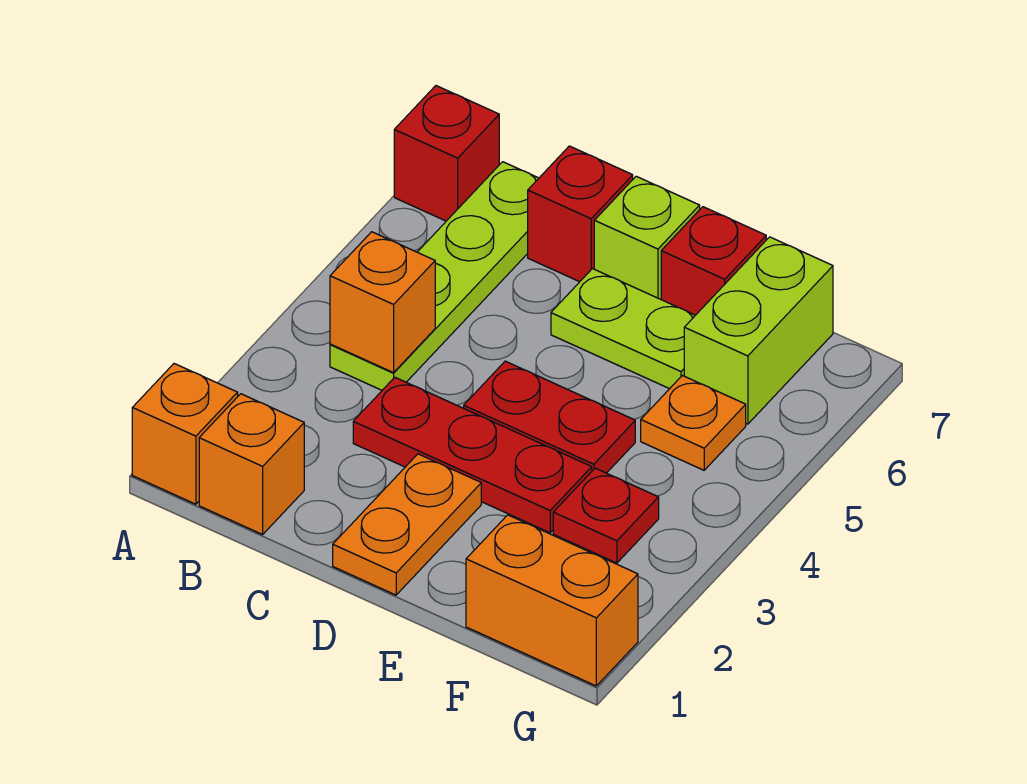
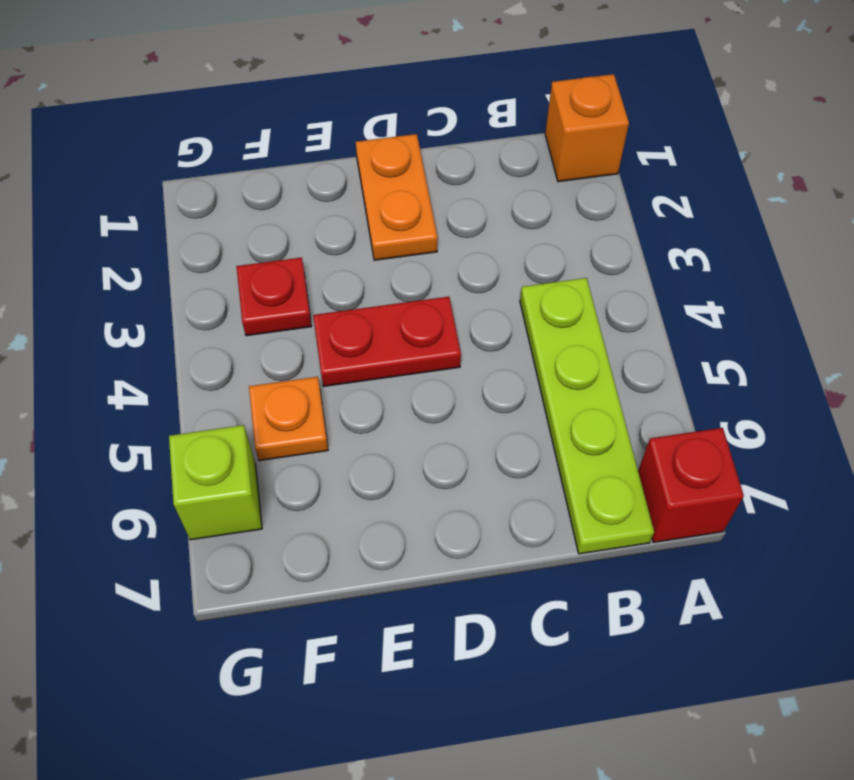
lime brick G6 level 1 -> lime brick D7 level 1
none -> orange brick B1 level 1
none -> red plate C3:E3 level 1
none -> red brick C7 level 1

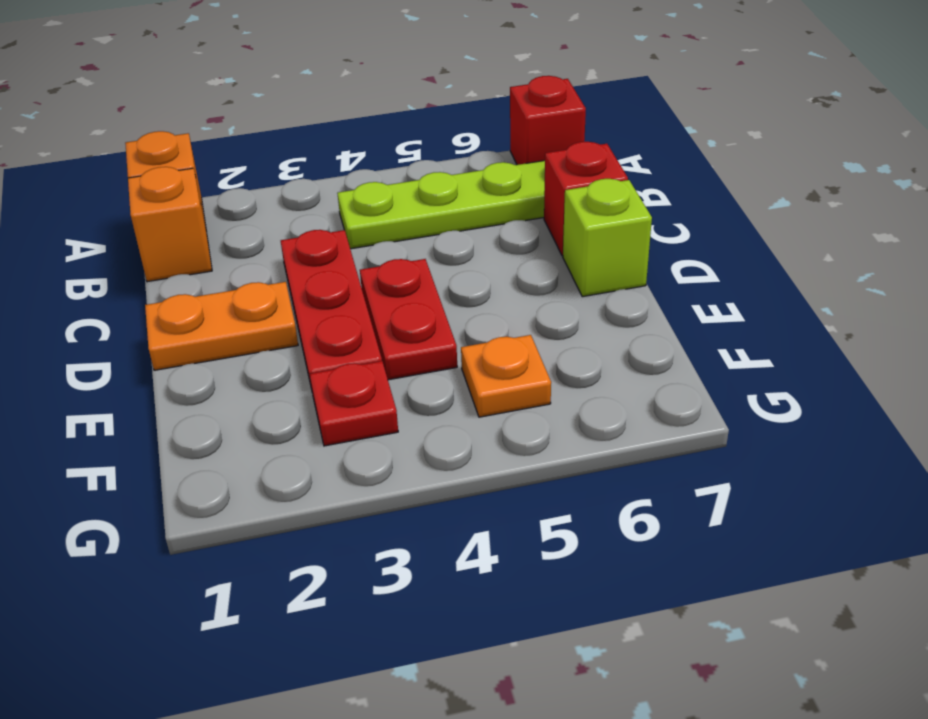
none -> lime plate D6:E6 level 1
none -> red brick E7 level 1
none -> orange brick F1:G1 level 1

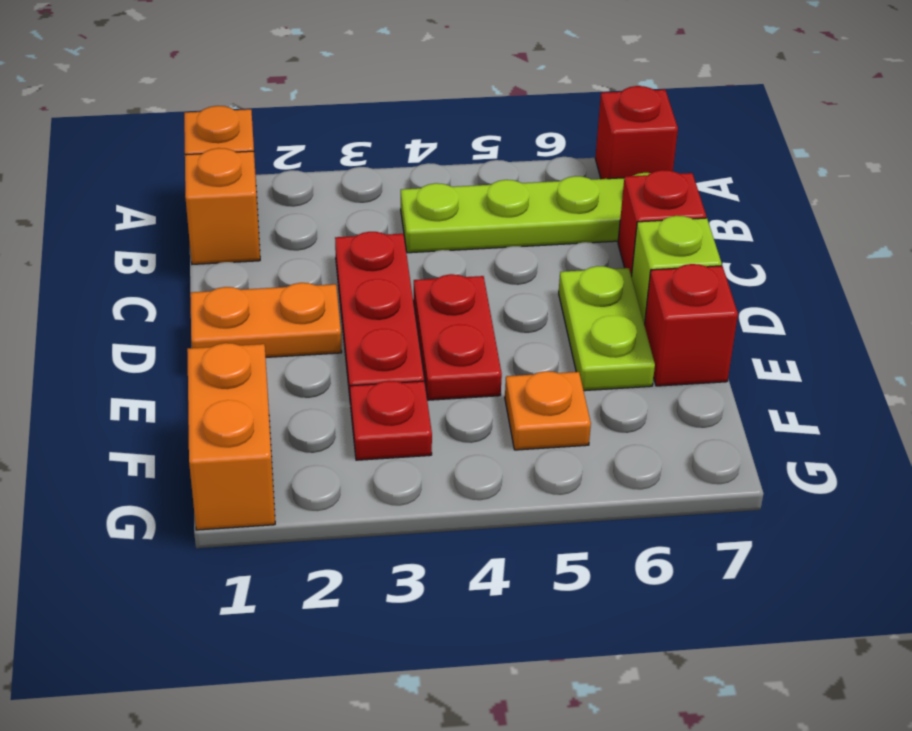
none -> lime brick F6:F7 level 1
none -> orange brick B4 level 2

